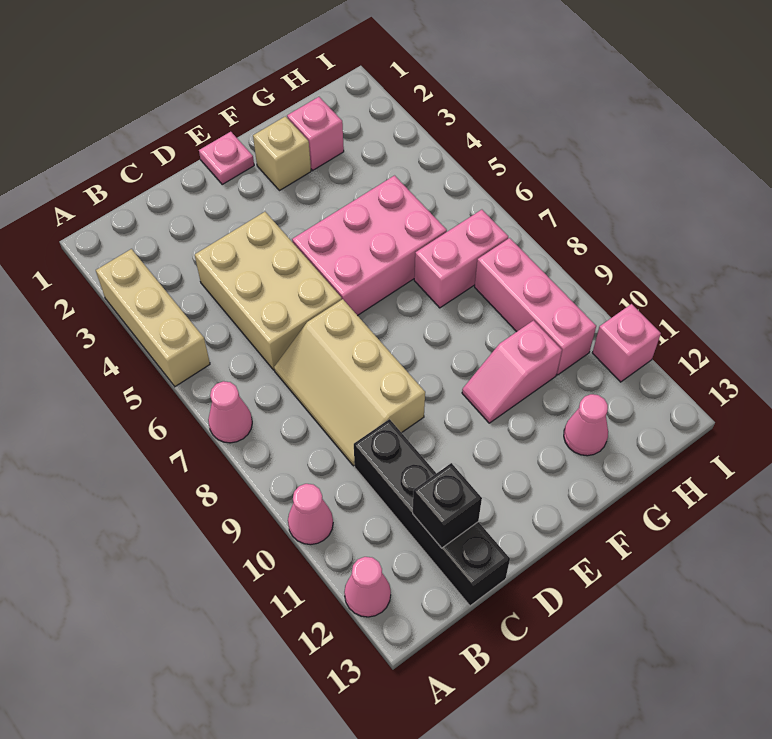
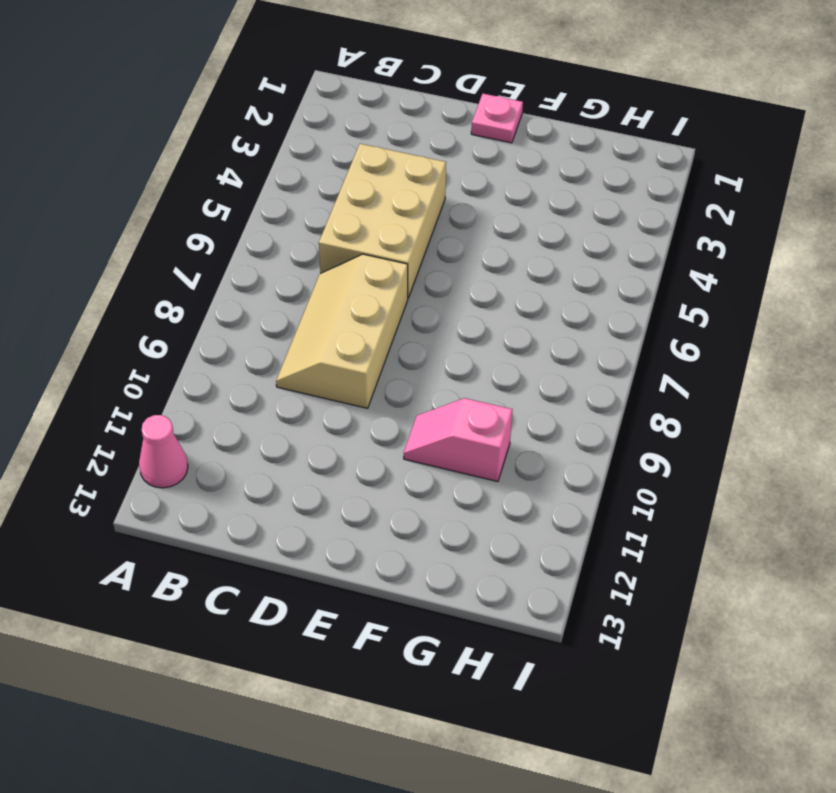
none -> tan brick A3:A5 level 1
none -> pink cone A7 level 1
none -> pink cone A10 level 1

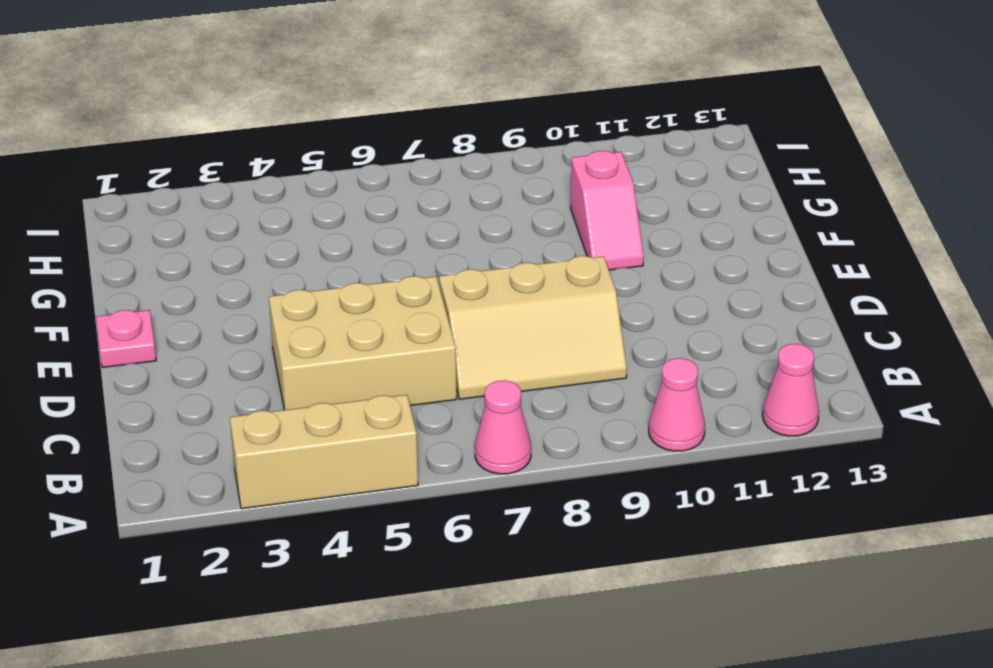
none -> black brick C10:C13 level 1
none -> pink brick E5:G6 level 1
none -> tan brick F2 level 1

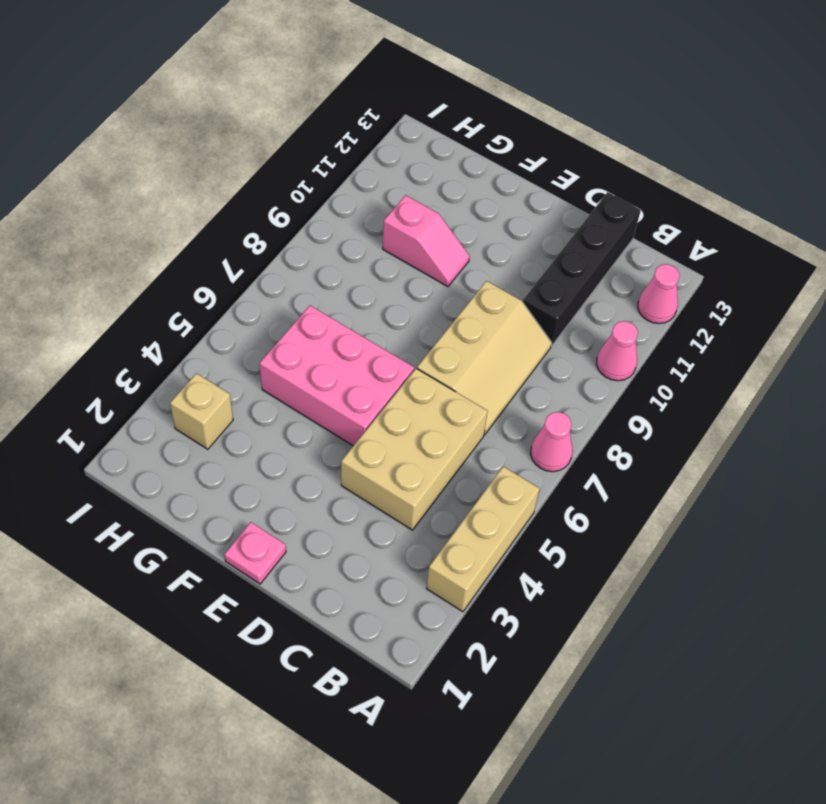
tan brick H3 level 1 -> tan brick F2 level 1
none -> pink brick G2 level 1
none -> pink brick G7:H7 level 1
none -> pink cone G12 level 1

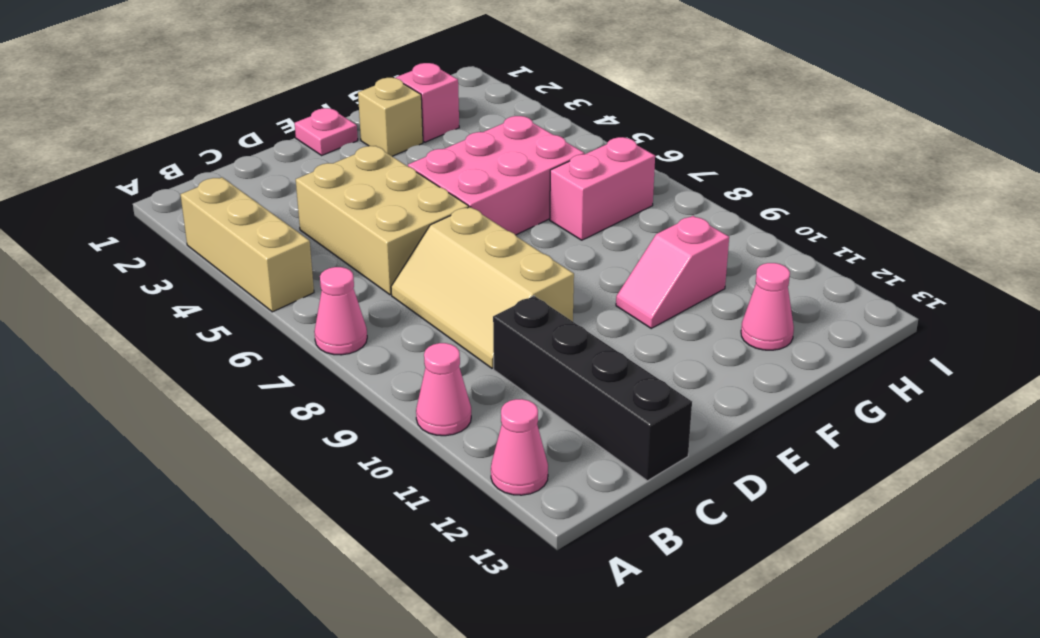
none -> pink brick H8:H10 level 1
none -> pink brick I11 level 1
none -> black brick C12 level 2

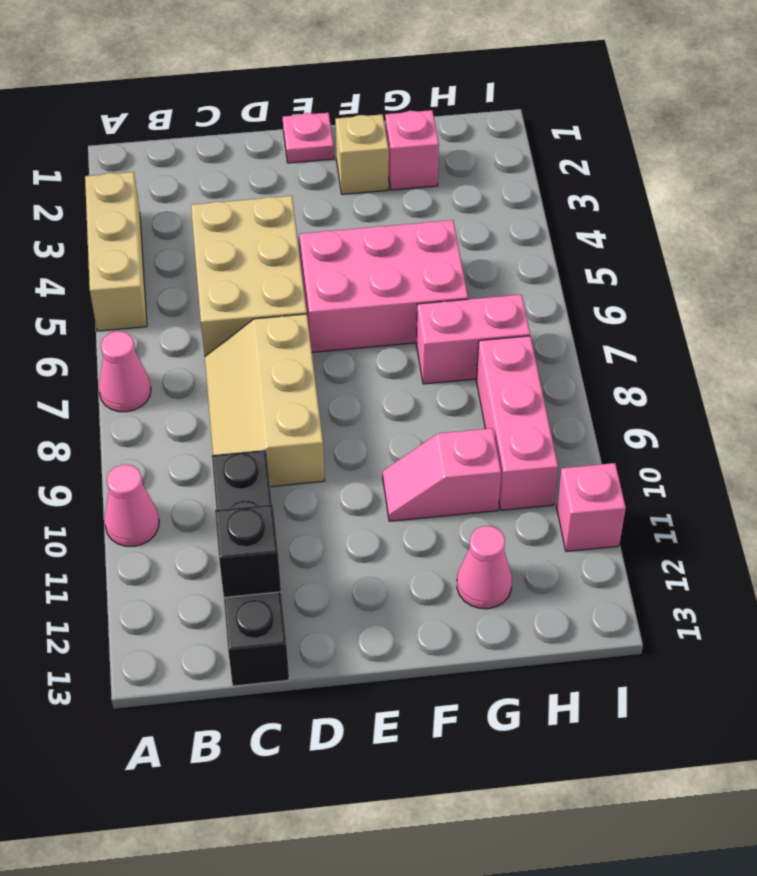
none -> pink cone A12 level 1

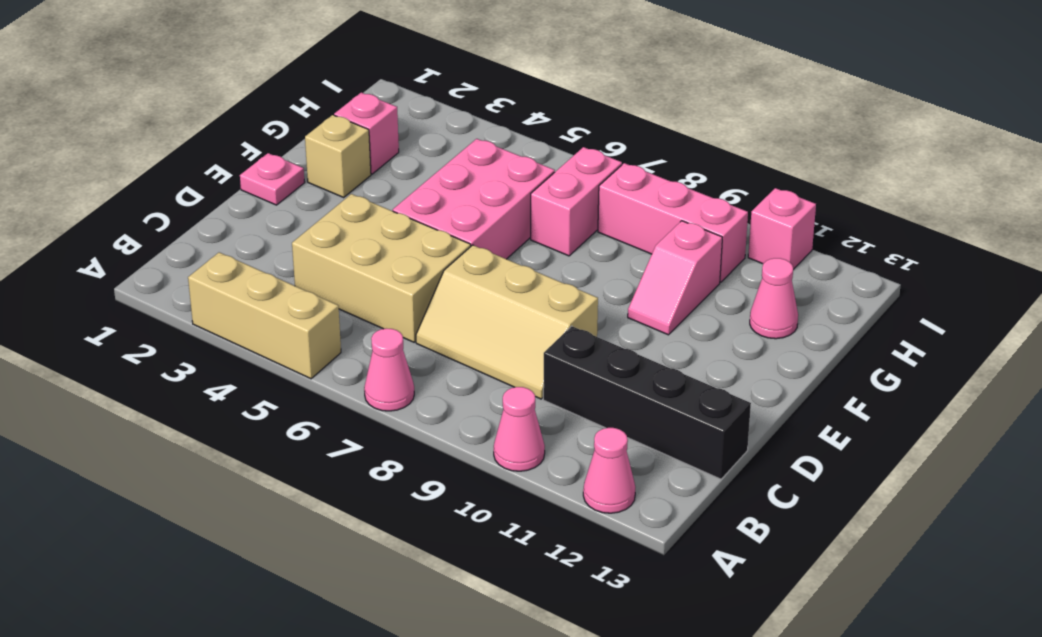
none -> black brick C12 level 2

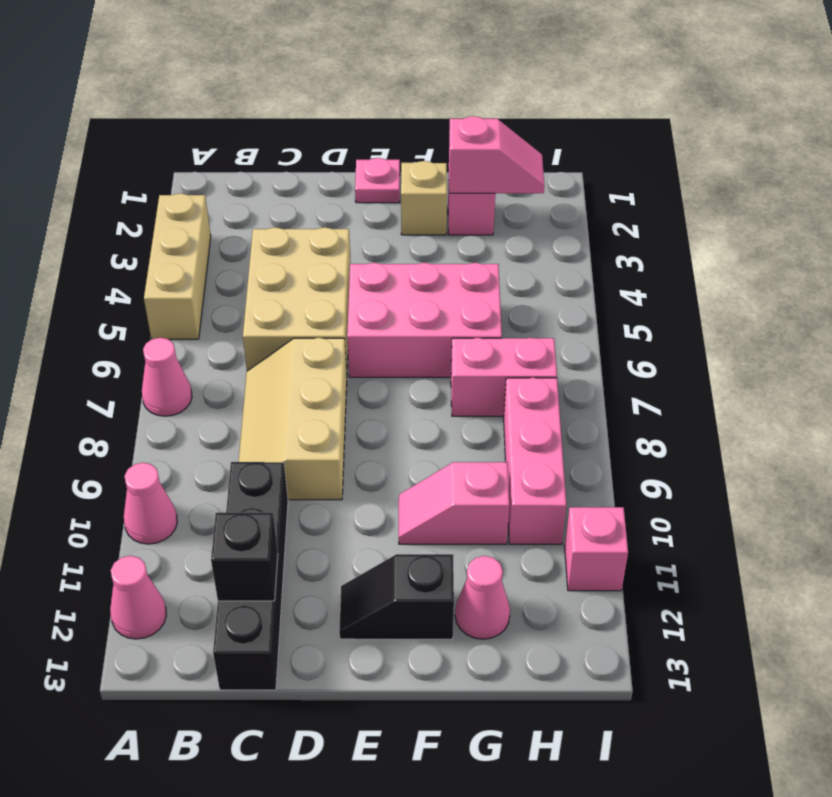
black slope E12:F12 level 1 top F -> none
pink slope G2:H2 level 2 top G -> none

